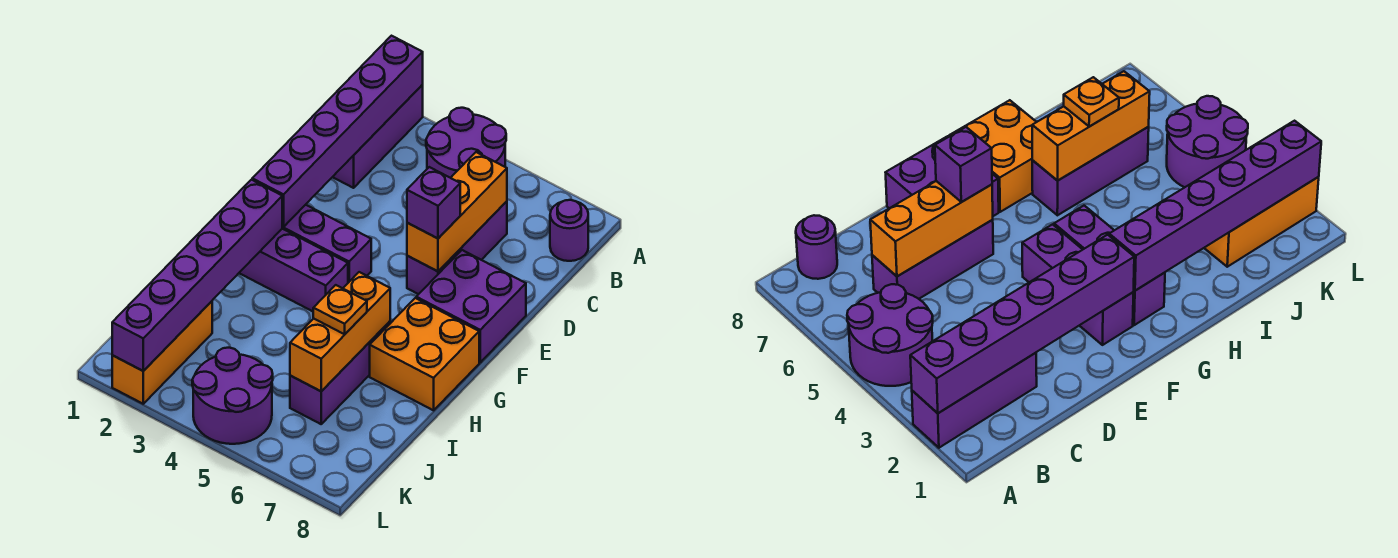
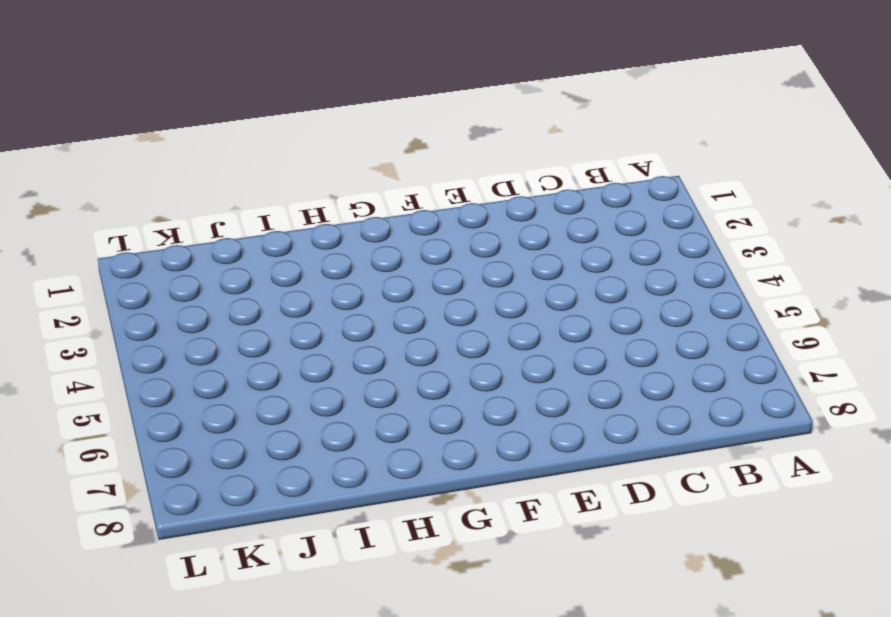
none -> purple brick A2:C2 level 1
none -> purple round brick A4:B5 level 1
none -> purple round brick B8 level 1

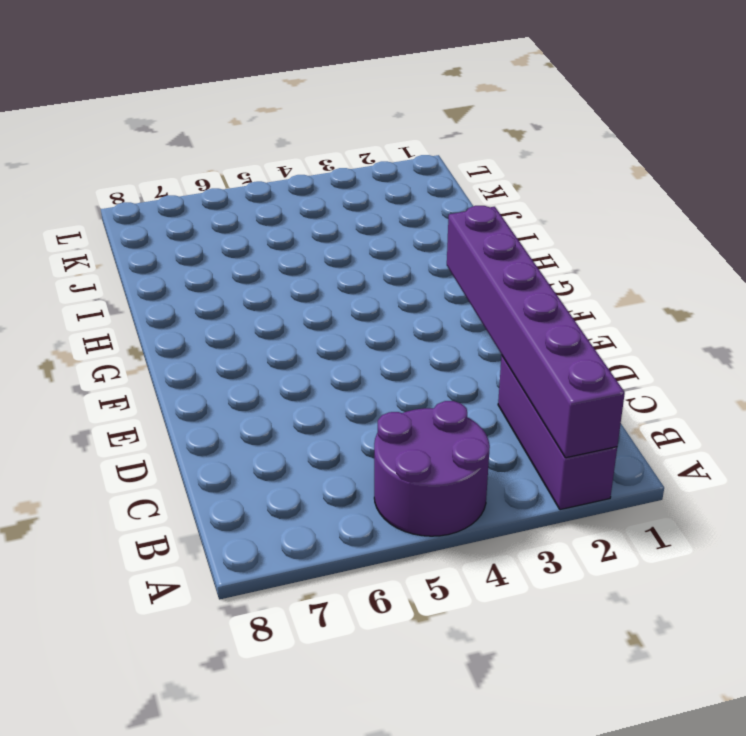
none -> purple round brick B8 level 1
none -> purple brick C6:E6 level 1
none -> purple brick E7:F8 level 1

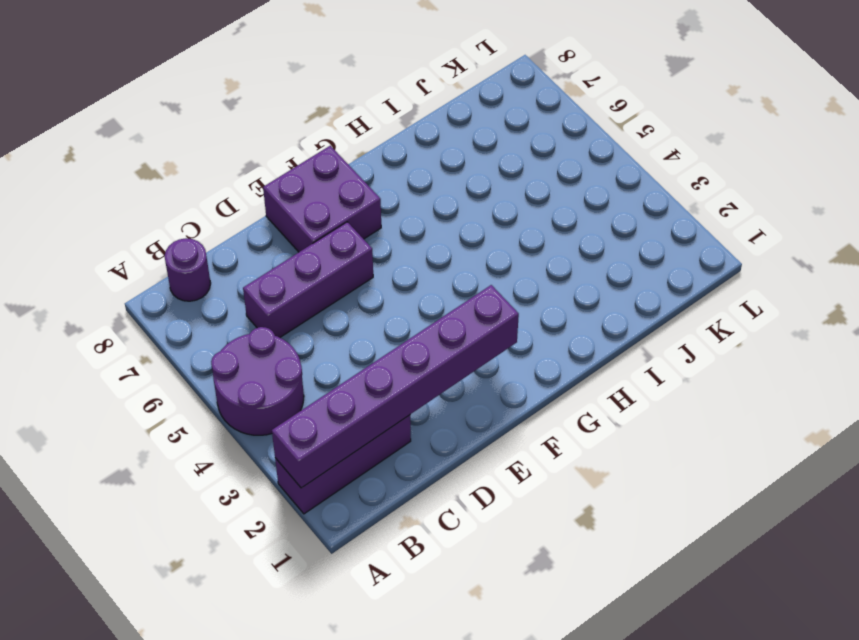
none -> purple brick F2:F4 level 1
none -> purple brick G2:G4 level 1
none -> orange brick G7:H8 level 1

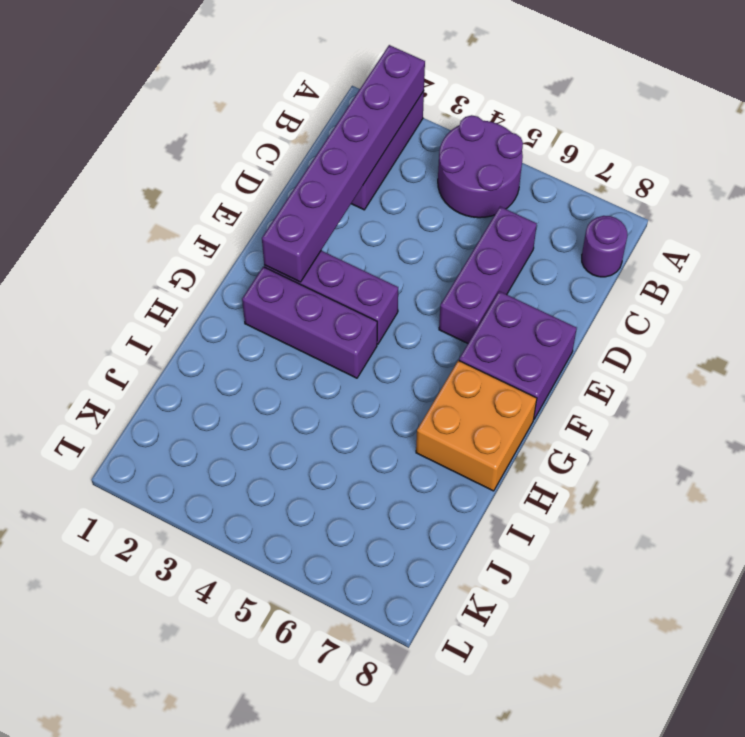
none -> purple brick H6:J6 level 1
none -> orange brick J2:L2 level 1
none -> purple round brick K4:L5 level 1

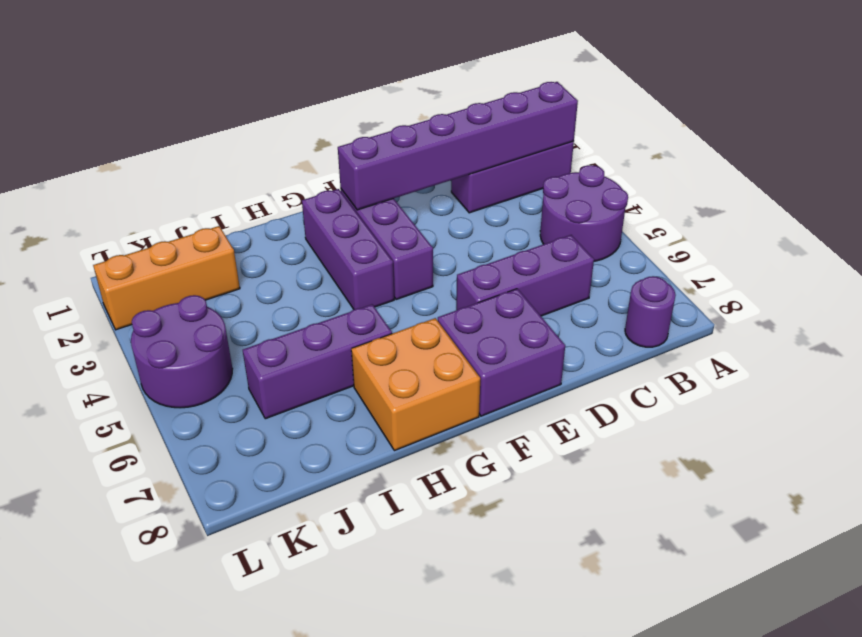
none -> orange brick C6:E6 level 2
none -> purple brick G2:L2 level 2
none -> orange brick H6:J6 level 2

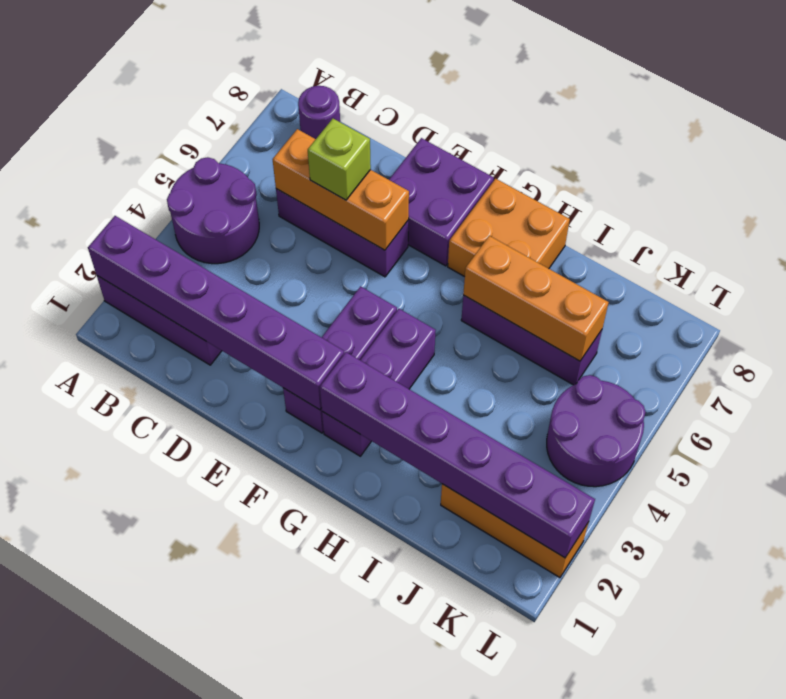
lime brick D6 level 3 -> none
none -> purple brick E6 level 3
none -> orange plate I6 level 3

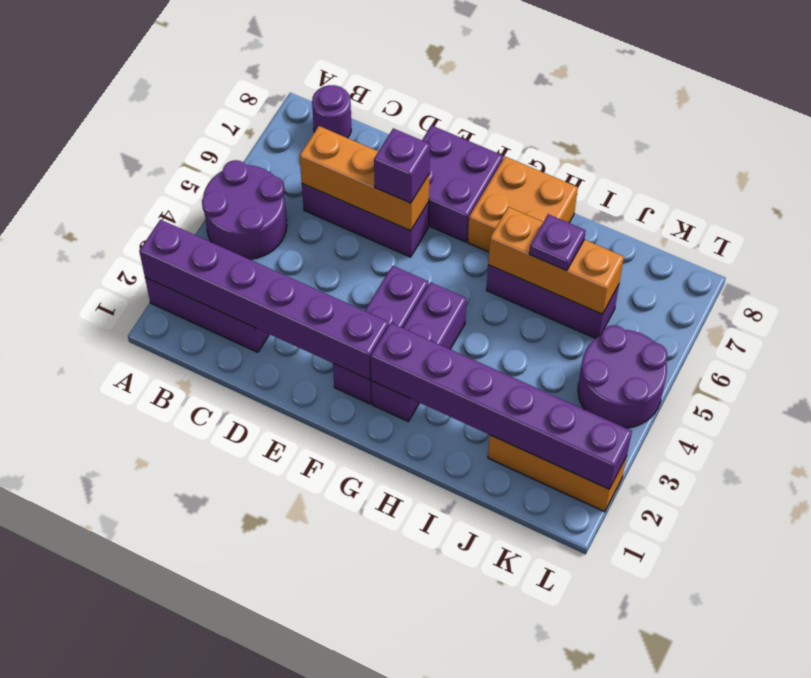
purple plate I6 level 3 -> orange plate I6 level 3

